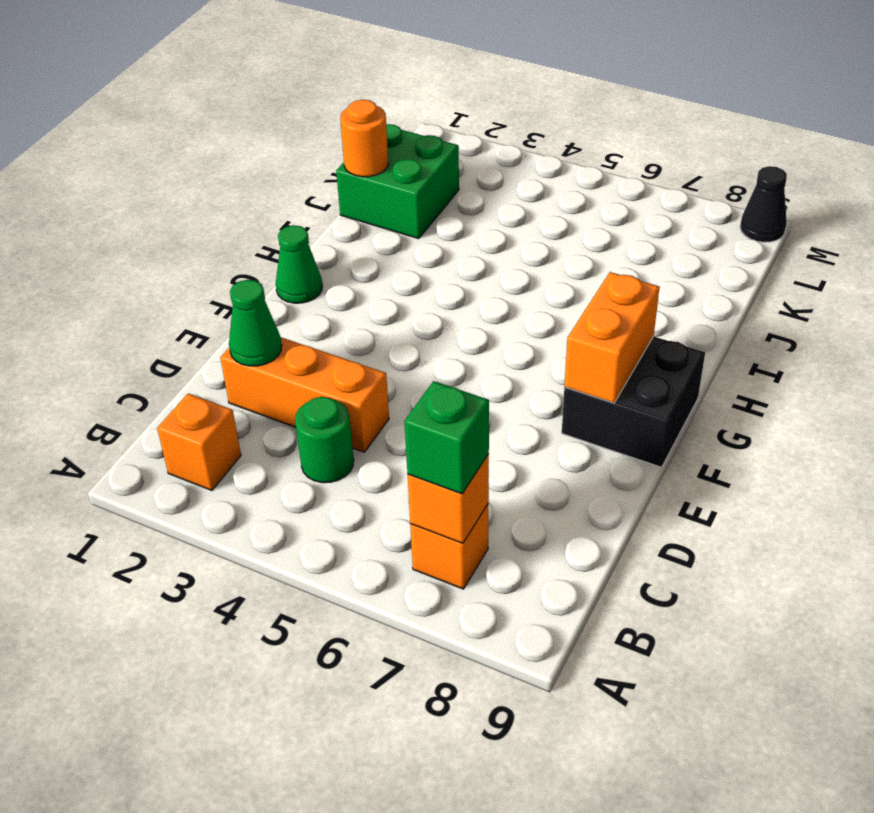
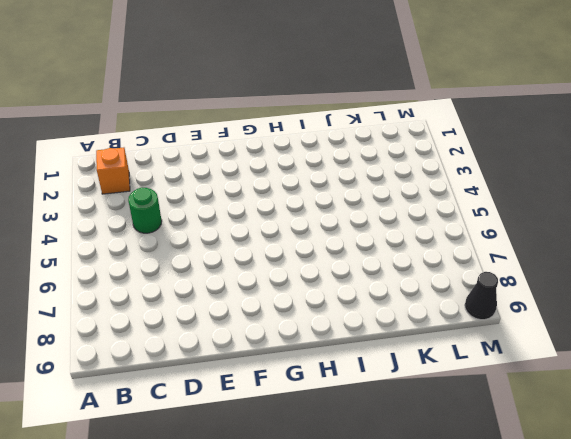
none -> orange brick B7 level 1
none -> orange brick D2:D4 level 1
none -> black brick F8:G9 level 1

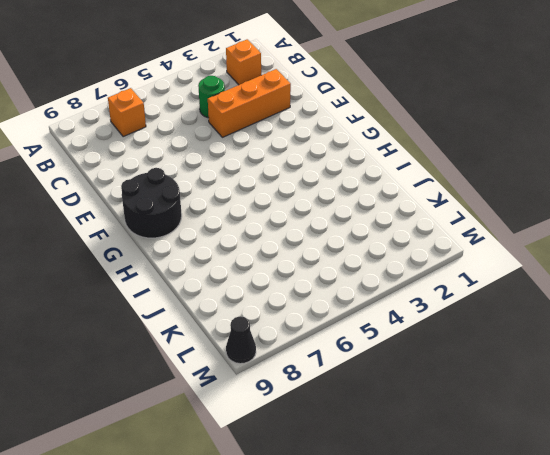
black round brick F8:G9 level 1 -> black brick F8:G9 level 1
none -> green cone G1 level 1
none -> green brick J1:K2 level 1
none -> orange brick B7 level 2

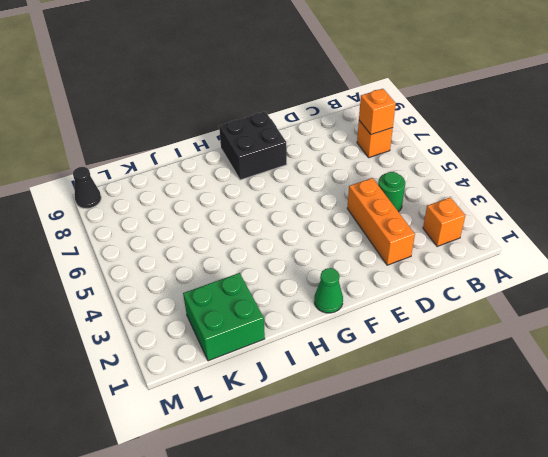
none -> green cone D2 level 2
none -> orange brick F8:G8 level 2
none -> orange round brick J1 level 2

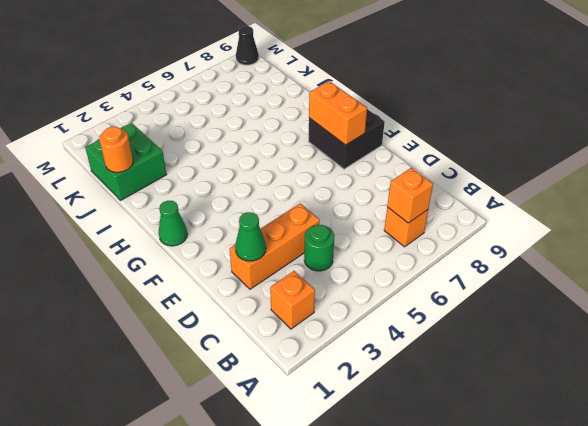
none -> green brick B7 level 3

